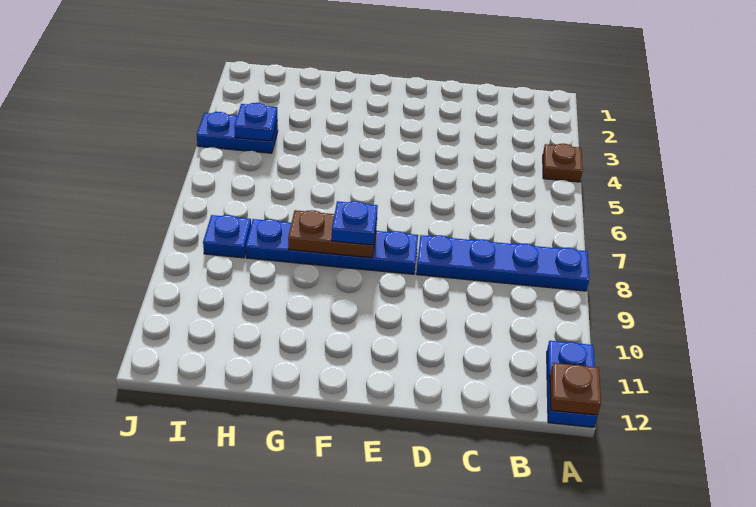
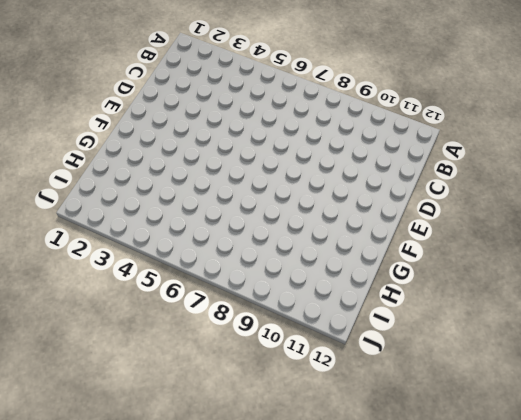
none -> brown plate A4 level 1
none -> blue plate A8:D8 level 1

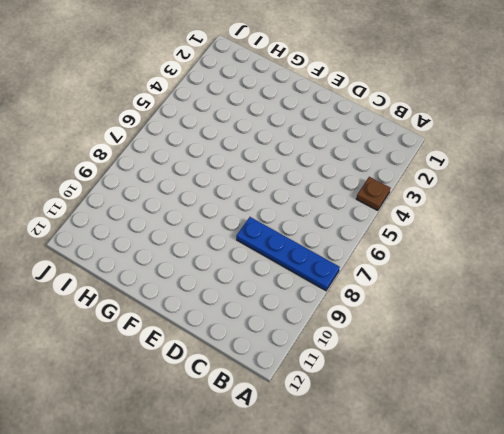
none -> blue plate A11:A12 level 1
none -> blue plate E8:H8 level 1

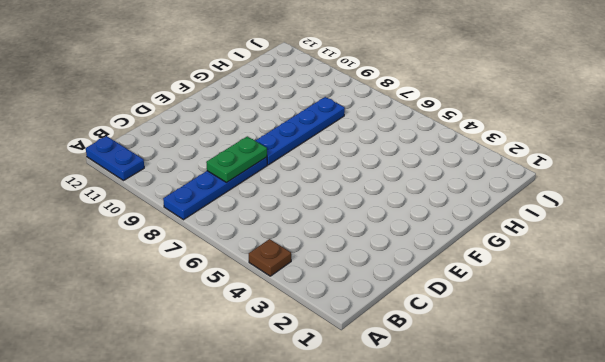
green plate C8:D8 level 2 -> none
none -> blue plate I4:J4 level 1
none -> blue plate I8 level 1

